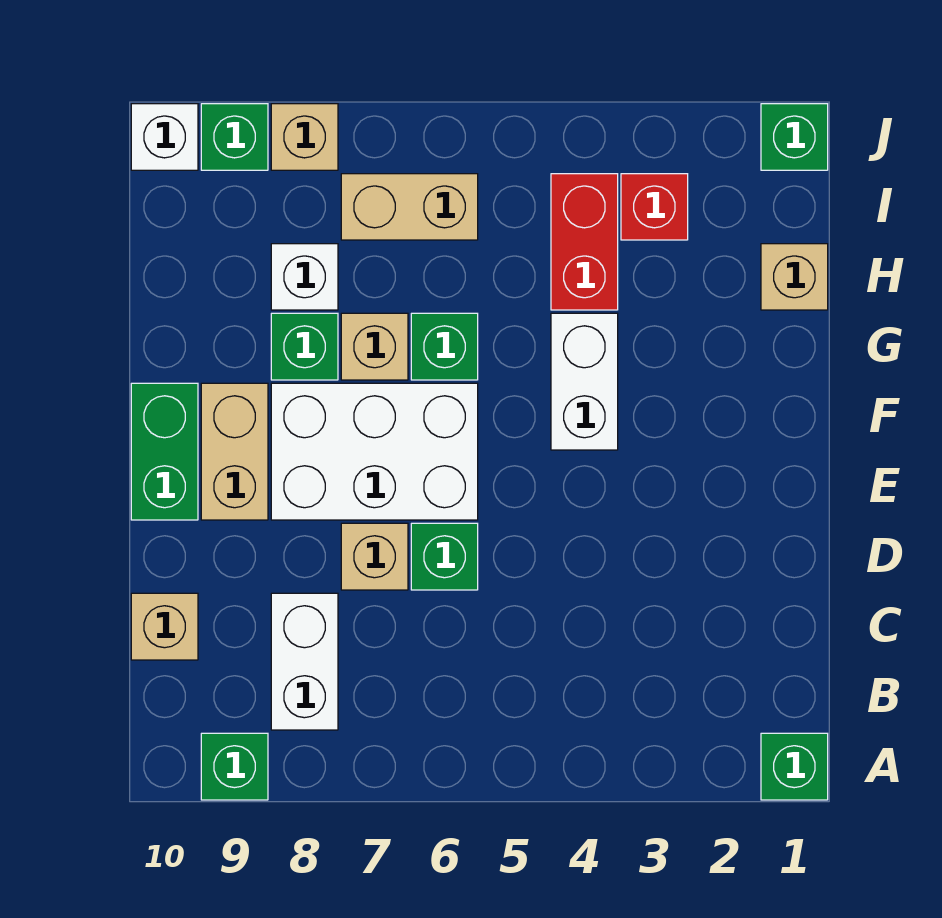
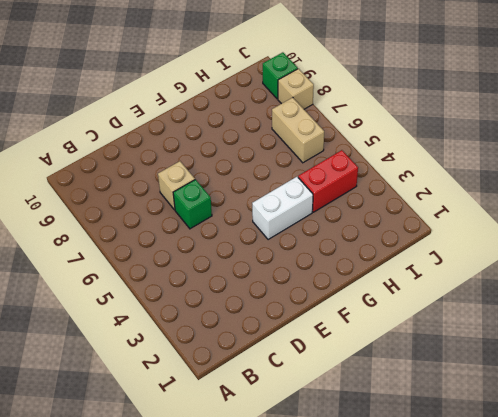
none -> green brick A1 level 1
none -> green brick A9 level 1
none -> white brick B8:C8 level 1

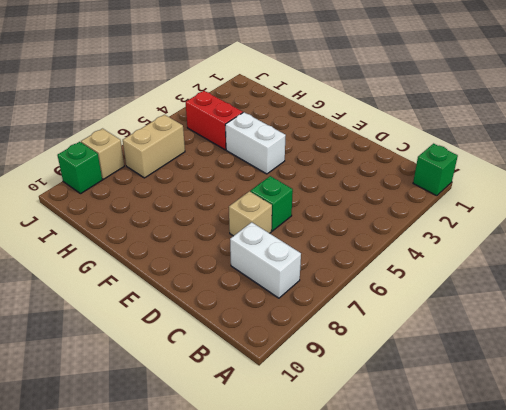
none -> green brick A9 level 1
none -> tan brick C10 level 1
none -> white brick E6:F8 level 1

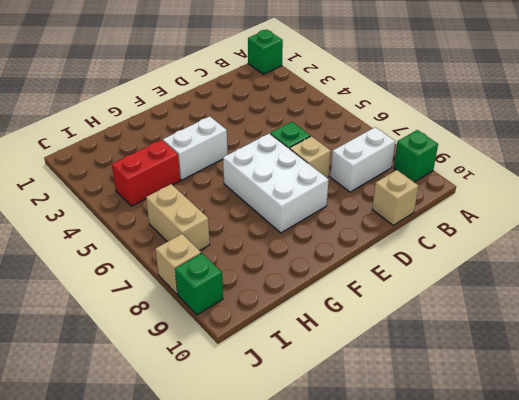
none -> tan brick E9:F9 level 1
none -> green brick E10:F10 level 1
none -> green brick G6 level 1

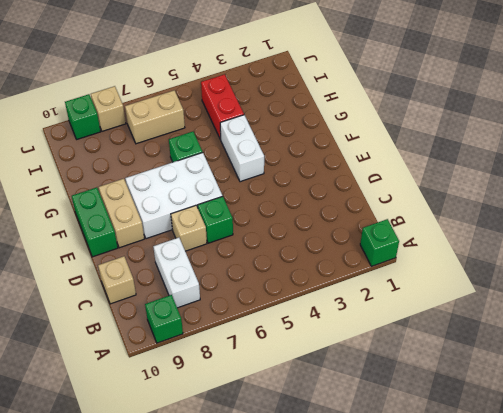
none -> tan brick G7 level 1
none -> green brick G8 level 1
none -> tan brick H1 level 1

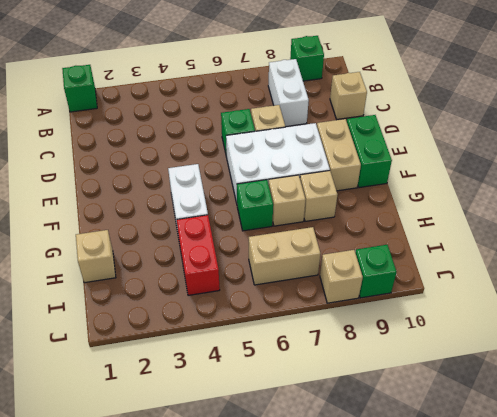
tan brick G8 level 1 -> green brick G8 level 1
none -> white brick H8 level 1
none -> red brick I3 level 1
none -> green brick J1 level 1

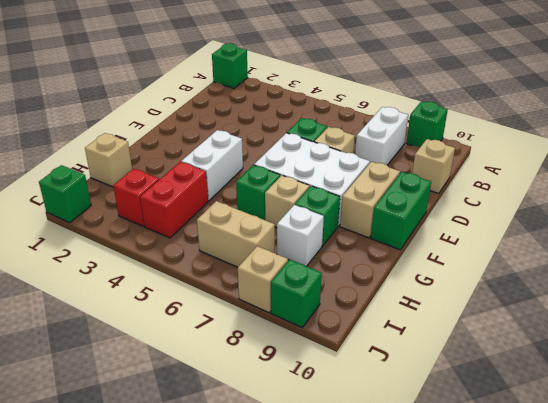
none -> white brick J10 level 1

